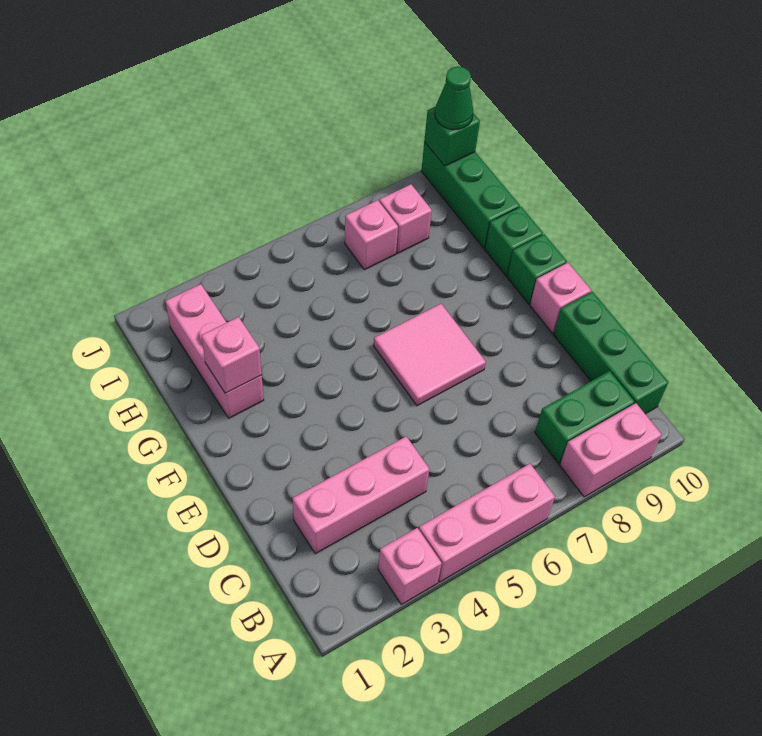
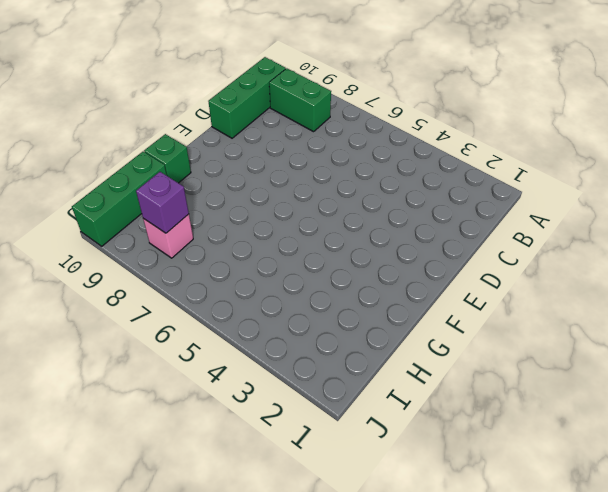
purple brick I8 level 2 -> none
none -> pink brick A3 level 1
none -> pink brick A4:A6 level 1
none -> pink brick A8:A9 level 1

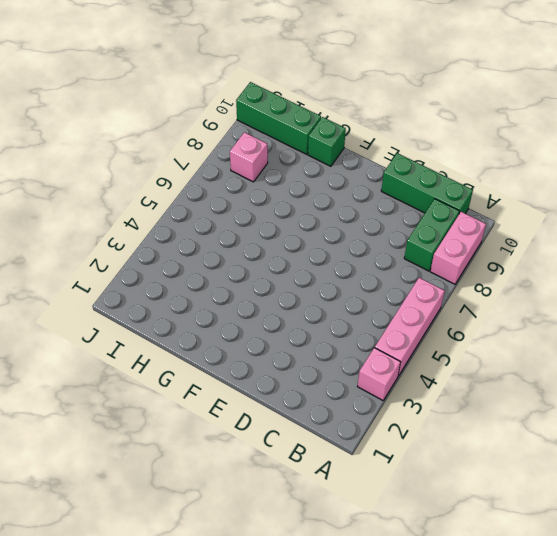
none -> pink brick C2:C4 level 1
none -> pink tile E6:F7 level 1
none -> pink brick E10 level 1

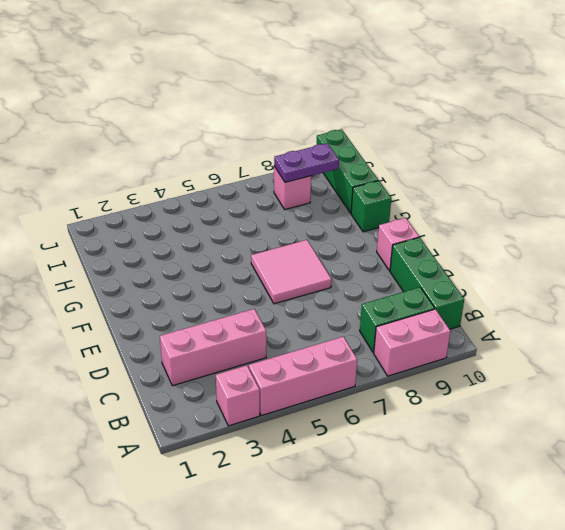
purple plate I8:I9 level 2 -> none
none -> green brick F10 level 1
none -> pink brick G2:I2 level 1
none -> pink brick I7 level 1

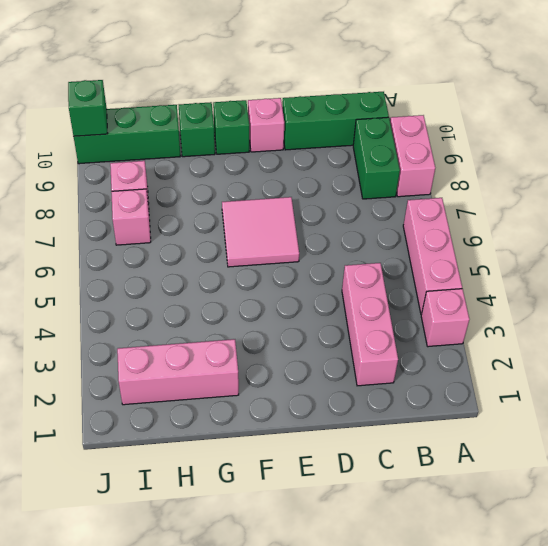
none -> pink brick G2 level 2
none -> green cone J10 level 3

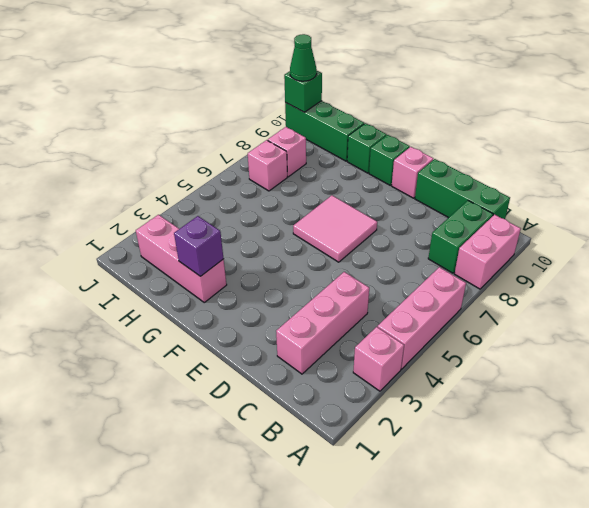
purple brick G2 level 2 -> pink brick G2 level 2

